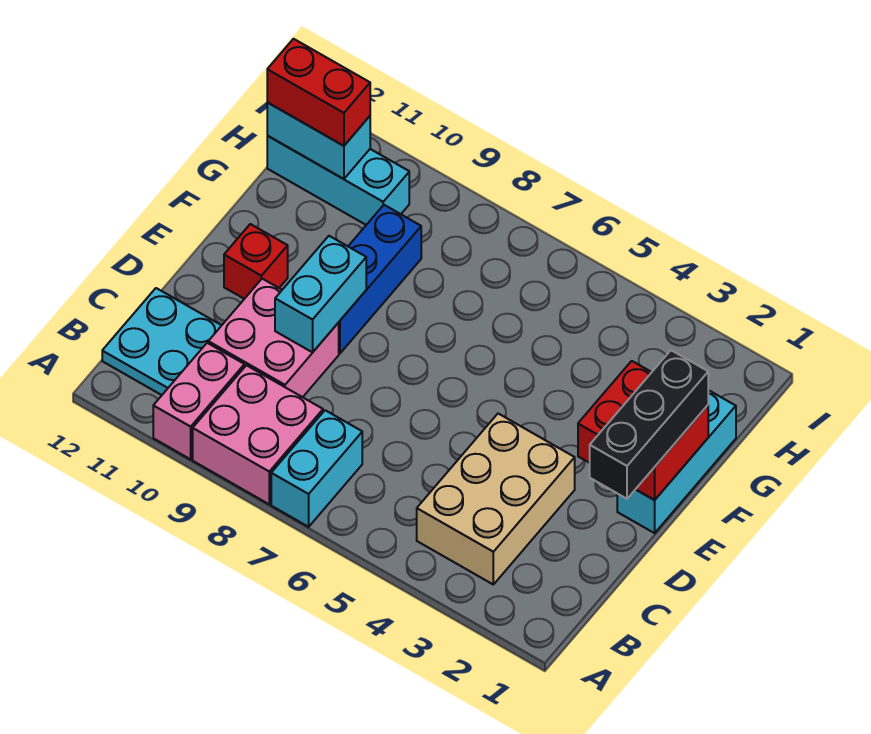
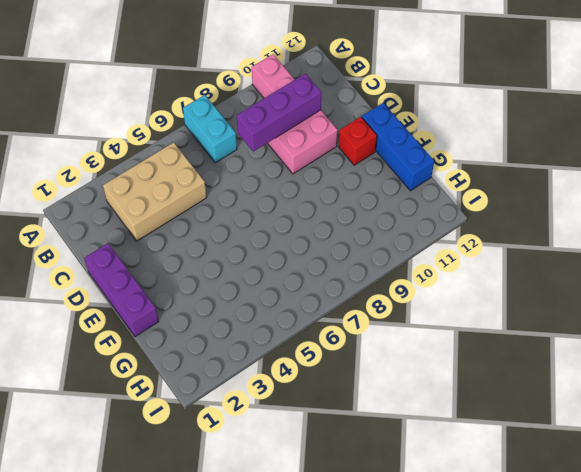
tan brick B3:C5 level 1 -> tan brick B3:D4 level 1
purple brick C8:C10 level 2 -> none
purple brick D1:F1 level 1 -> cyan brick E1:G1 level 1
blue brick E12:G12 level 1 -> blue brick E9:G9 level 1
none -> pink brick A8:B9 level 1
none -> cyan plate B11:C12 level 1
none -> cyan brick H10:H12 level 1

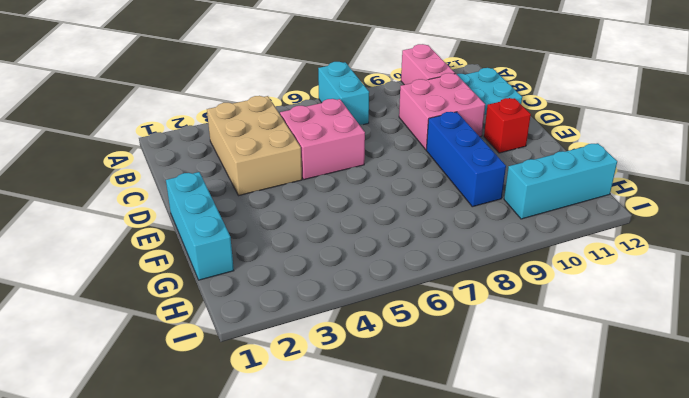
pink brick C5:D6 level 1 -> pink brick A8:B9 level 1
none -> cyan brick D9:E9 level 2
none -> red brick E1:F2 level 2
none -> cyan brick H11:H12 level 2

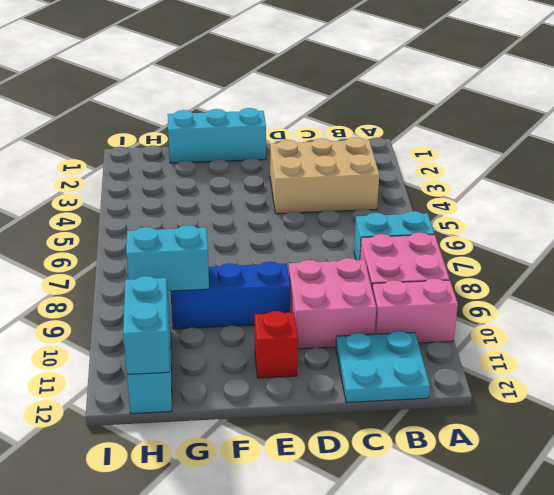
cyan brick G9:H9 level 2 -> cyan brick D9:E9 level 2
none -> red brick E1:F2 level 2
none -> black brick D1:F1 level 3
none -> red brick H11:H12 level 3

